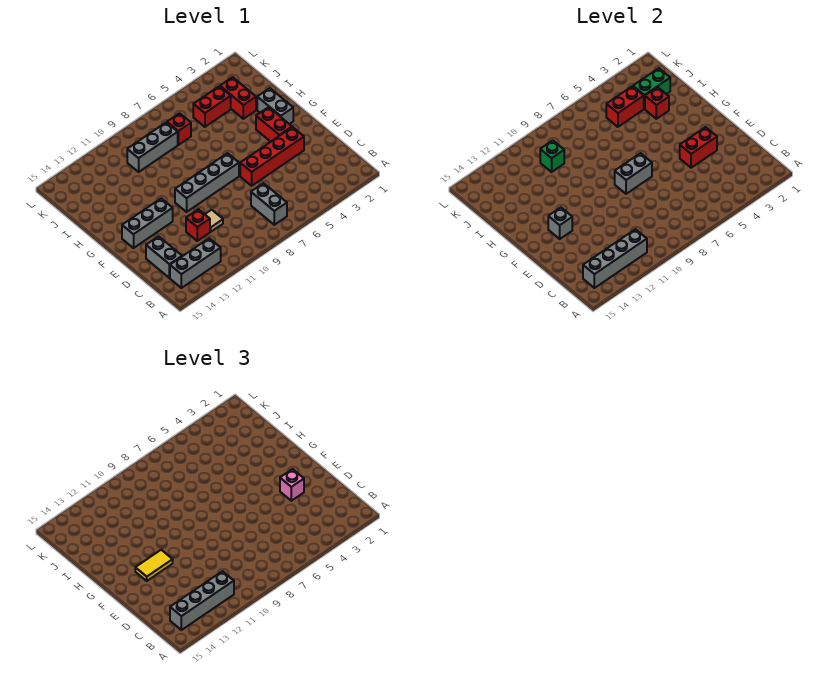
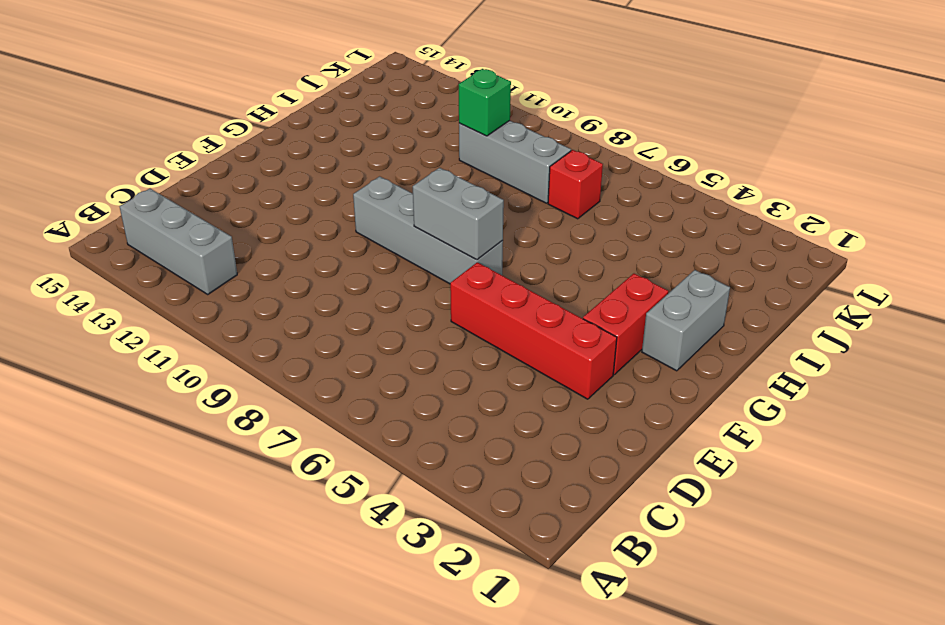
none -> grey brick B7:C7 level 1
none -> grey brick C14:D14 level 1
none -> tan tile D10 level 1

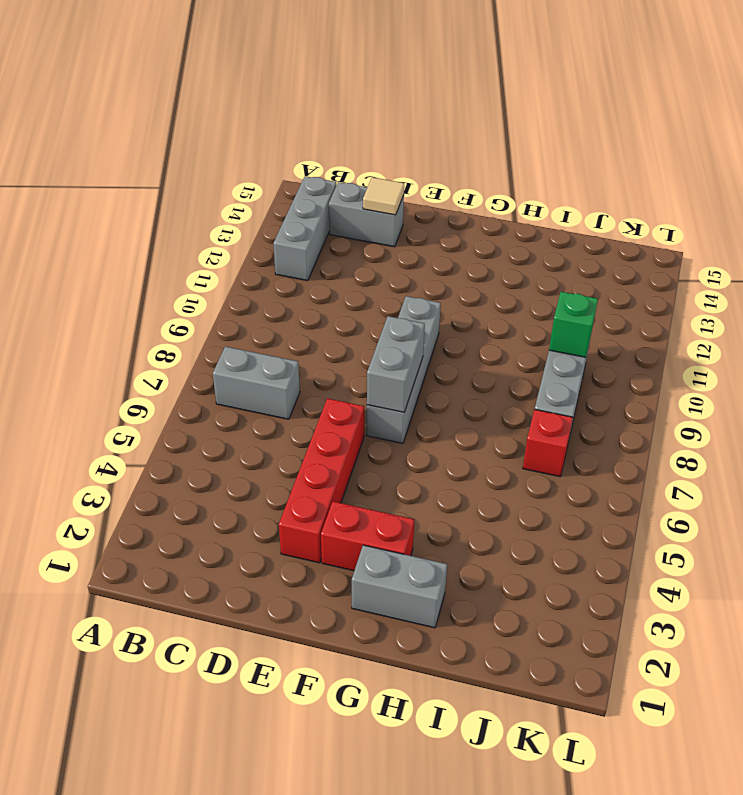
tan tile D14 level 2 -> tan tile D10 level 1
none -> red brick D11 level 1
none -> grey brick F12:F14 level 1
none -> red brick I3:J3 level 1

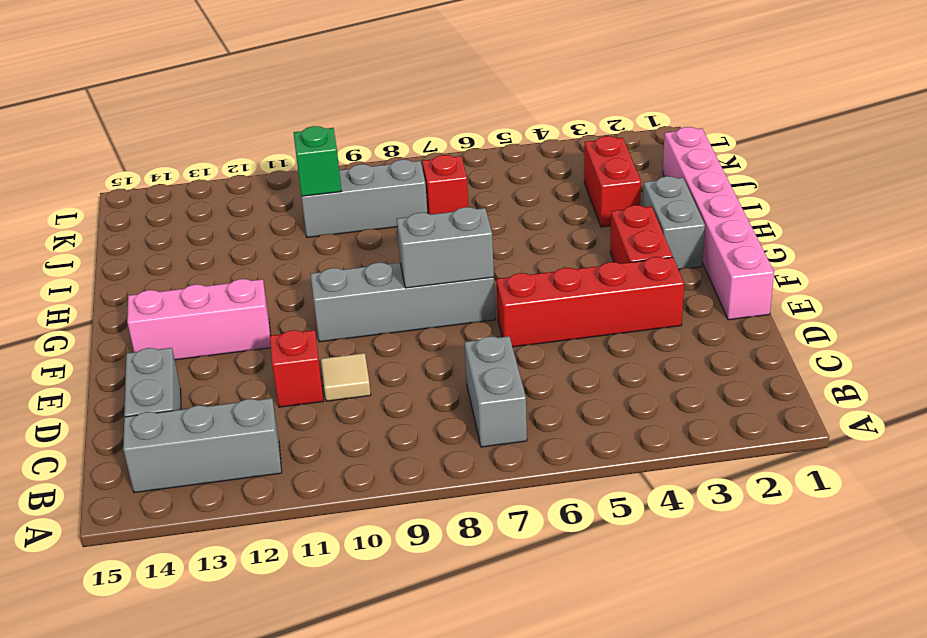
pink brick E1:J1 level 1 -> none
pink brick F12:F14 level 1 -> grey brick F12:F14 level 1
none -> red brick J4:J5 level 1
none -> grey brick B11:B14 level 2
none -> red brick E3:E4 level 2

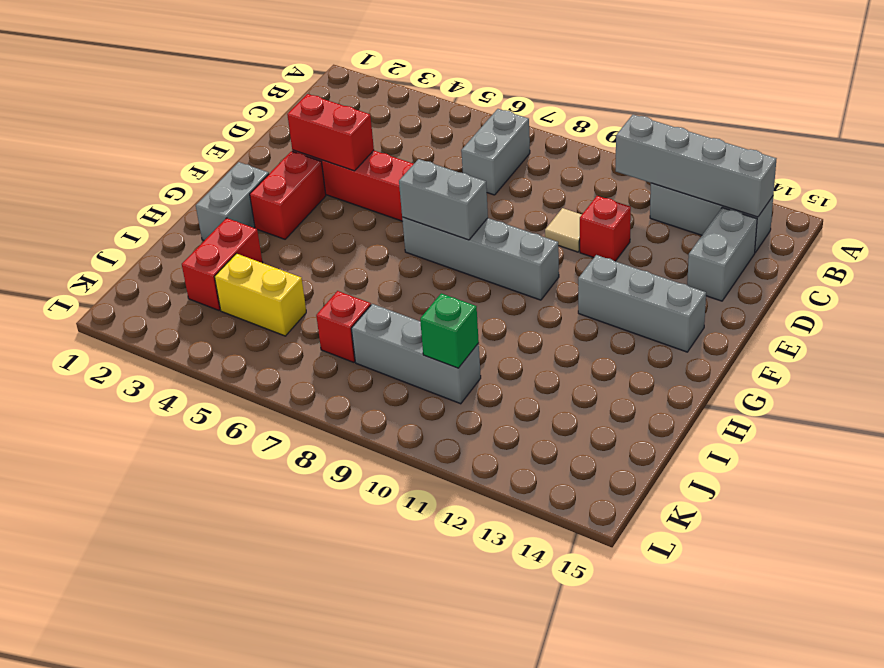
yellow brick J4:J5 level 1 -> red brick J4:J5 level 1
none -> grey brick F13 level 2
none -> red brick I3 level 2
none -> green brick J2:J3 level 2

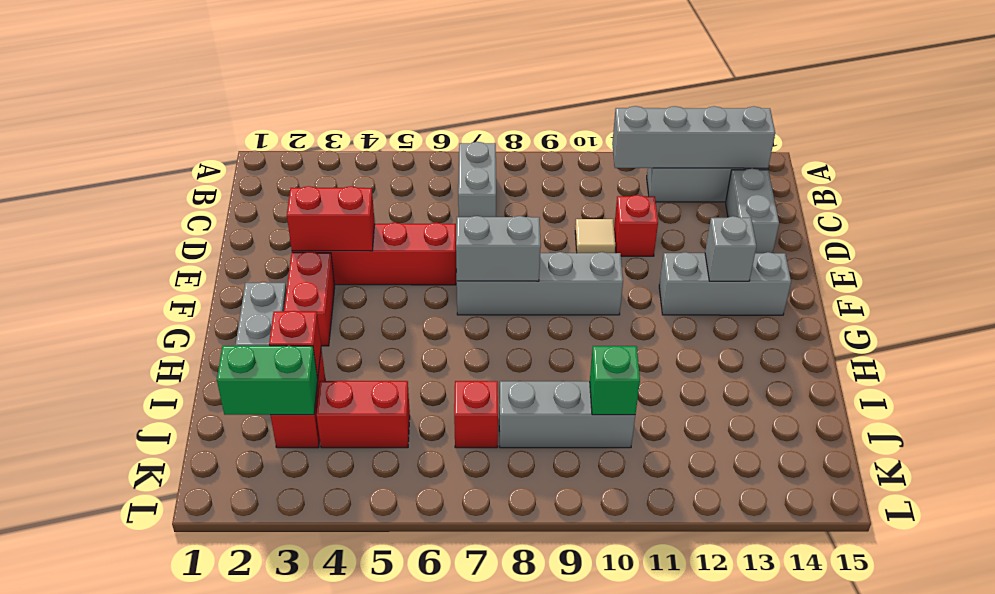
none -> red brick J4:J5 level 2
none -> grey brick B11:B14 level 3
none -> pink brick E3 level 3

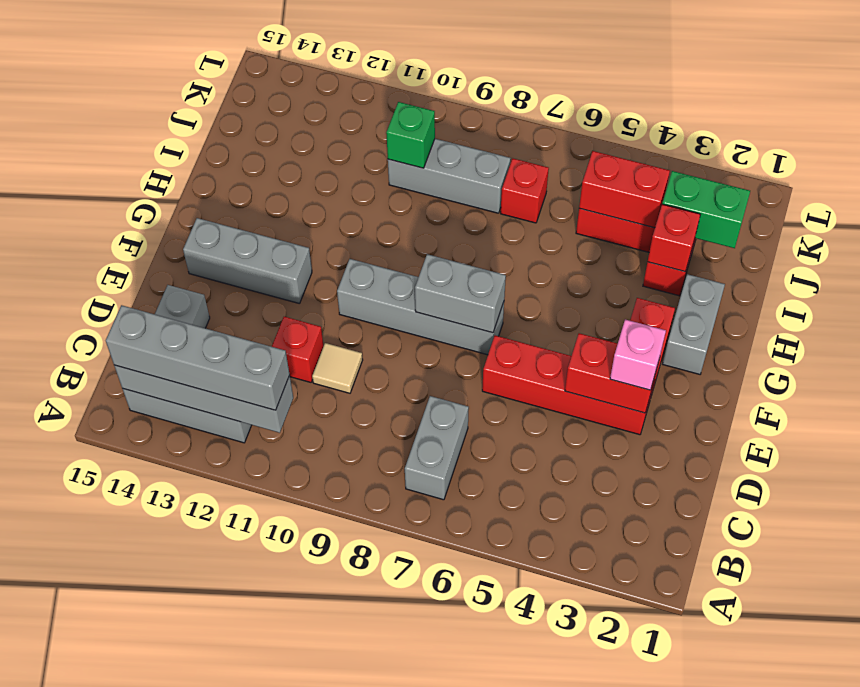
none -> grey brick F13 level 2
none -> yellow tile F12:F13 level 3

